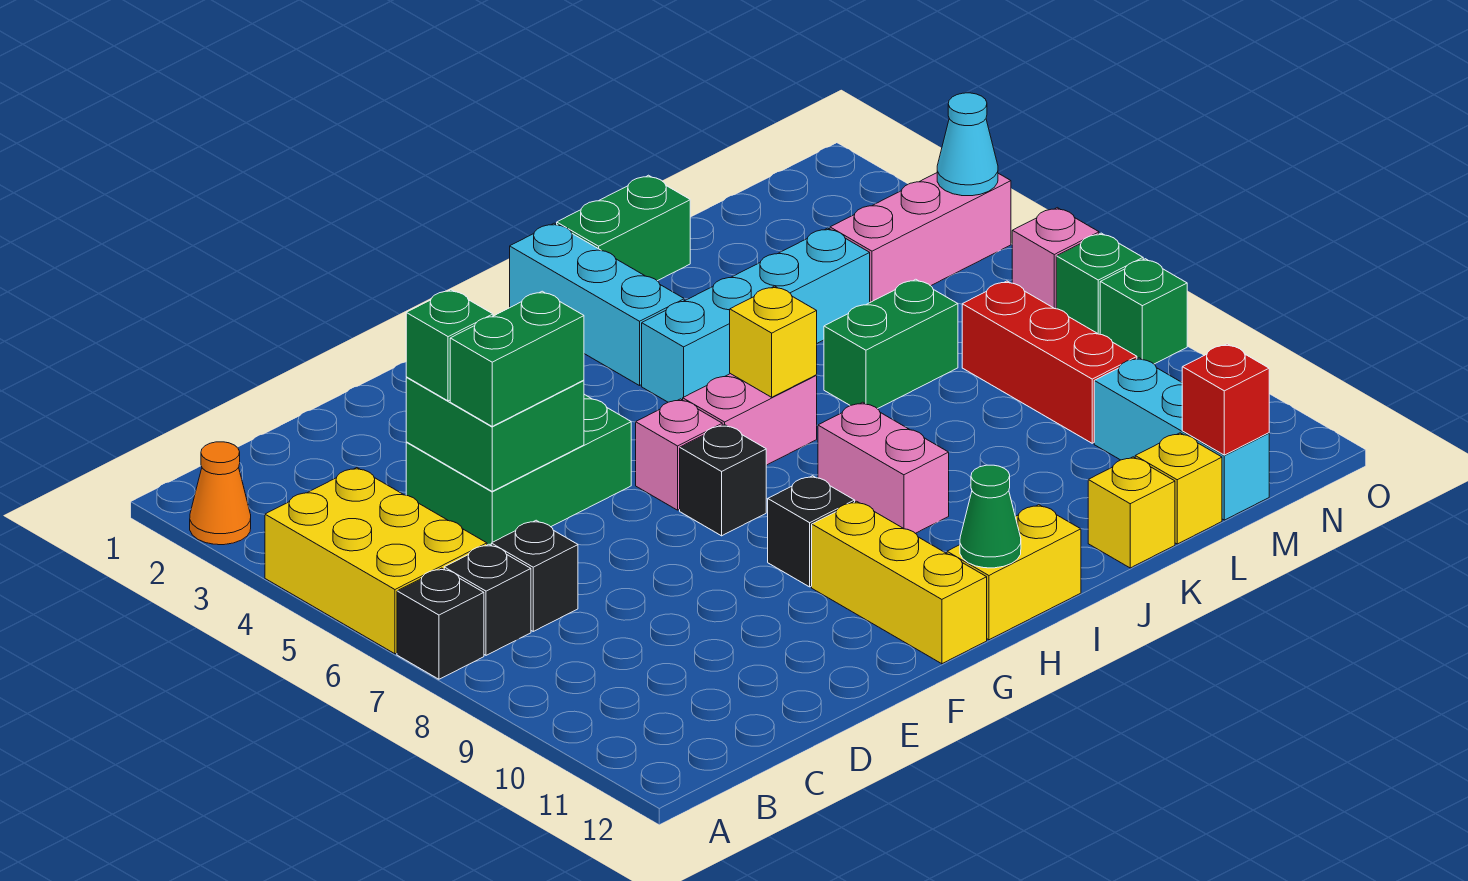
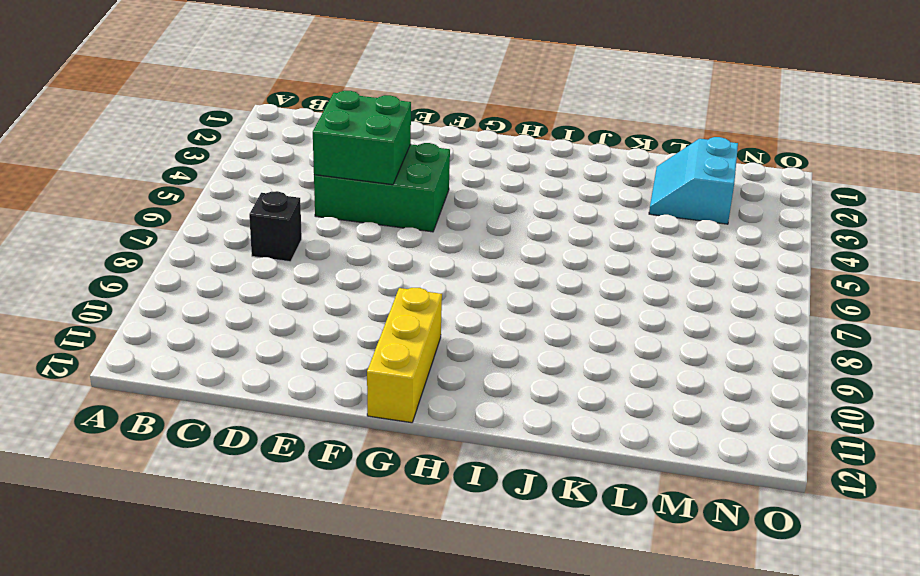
cyan slope L2:M3 level 1 top M -> none
none -> orange cone A2 level 1
none -> yellow brick A4:B6 level 1
none -> black brick A7 level 1
none -> black brick B7 level 1

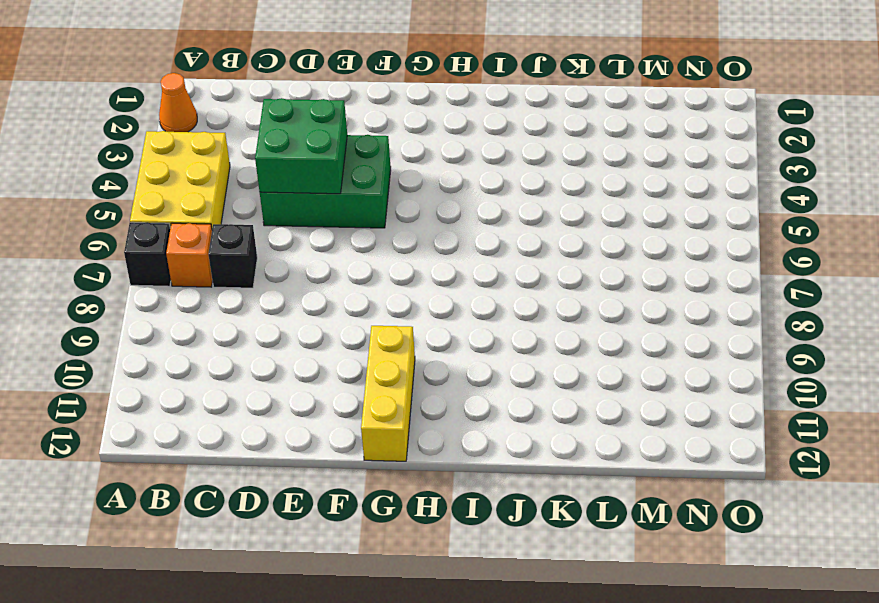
orange brick B7 level 1 -> black brick B7 level 1
none -> pink brick G6 level 1
none -> black brick G7 level 1
none -> black brick G9 level 1
none -> pink brick H6:I6 level 1

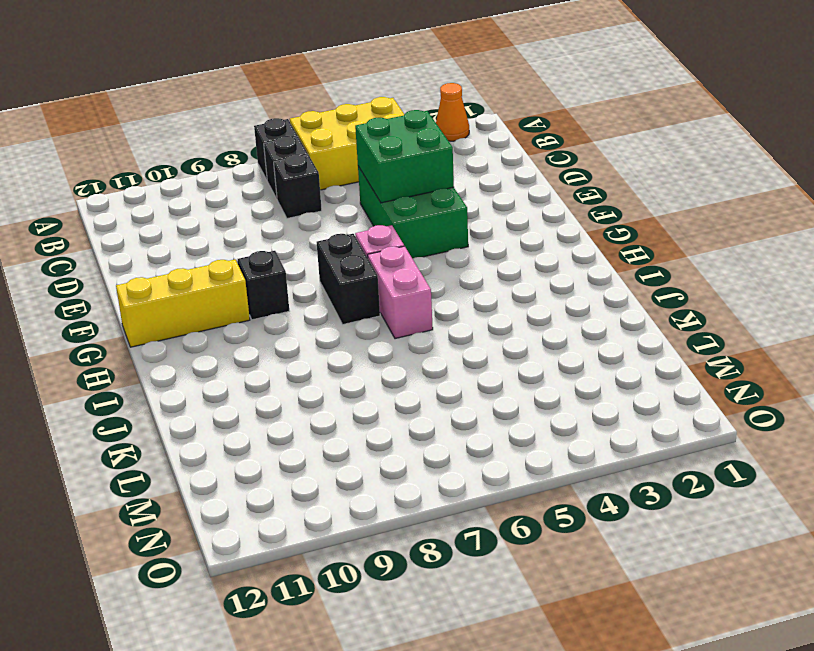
black brick G7:H7 level 1 -> black brick G7 level 1
none -> yellow brick H12:I12 level 1
none -> cyan brick I1:I3 level 1
none -> cyan brick I4:L4 level 1
none -> pink brick I8:I9 level 1

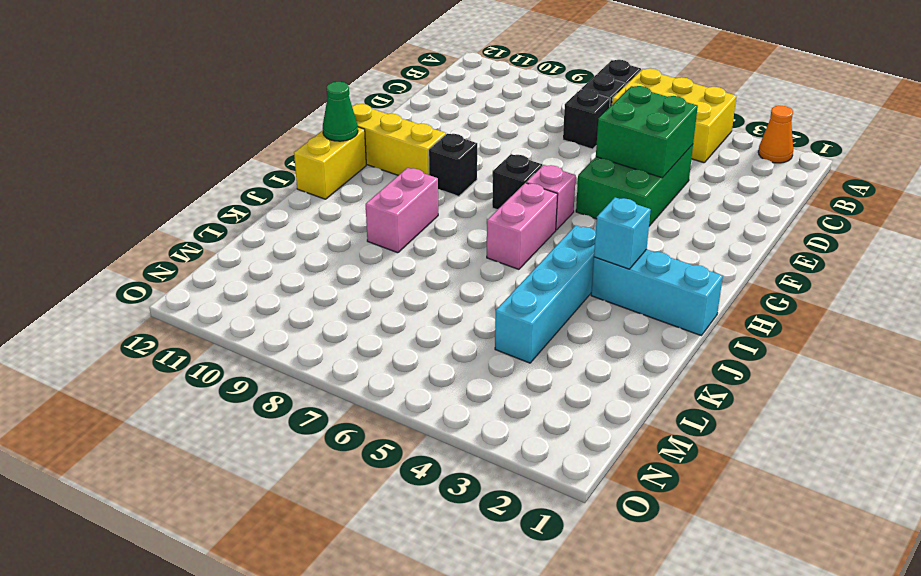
cyan brick I3 level 2 -> none
pink brick I9:J9 level 1 -> pink brick I8:I9 level 1
none -> green brick J1:K1 level 1
none -> green brick K6:L6 level 1
none -> yellow brick K12 level 1
none -> yellow brick L12 level 1

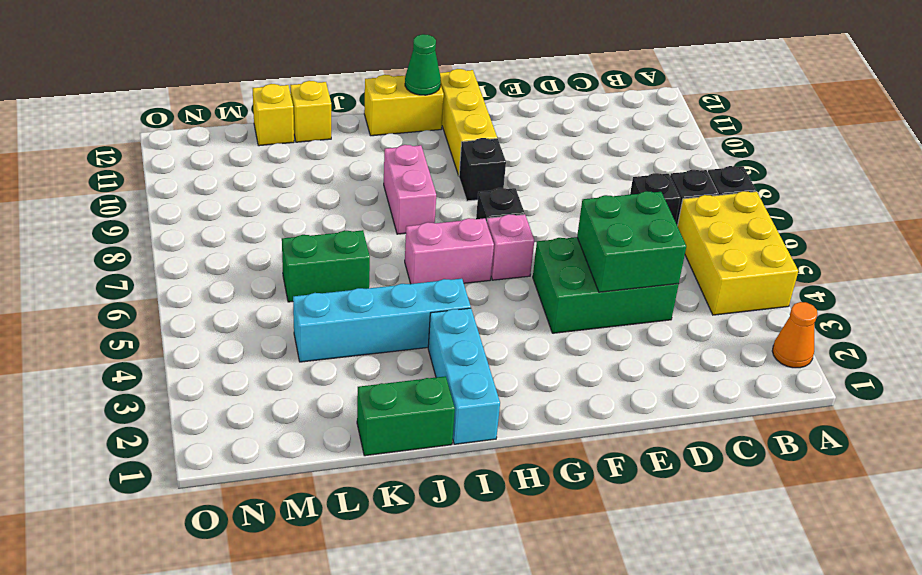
none -> pink brick M4:O4 level 1
none -> red brick M7:M9 level 1
none -> cyan brick M10:M12 level 1
none -> pink brick O6 level 1

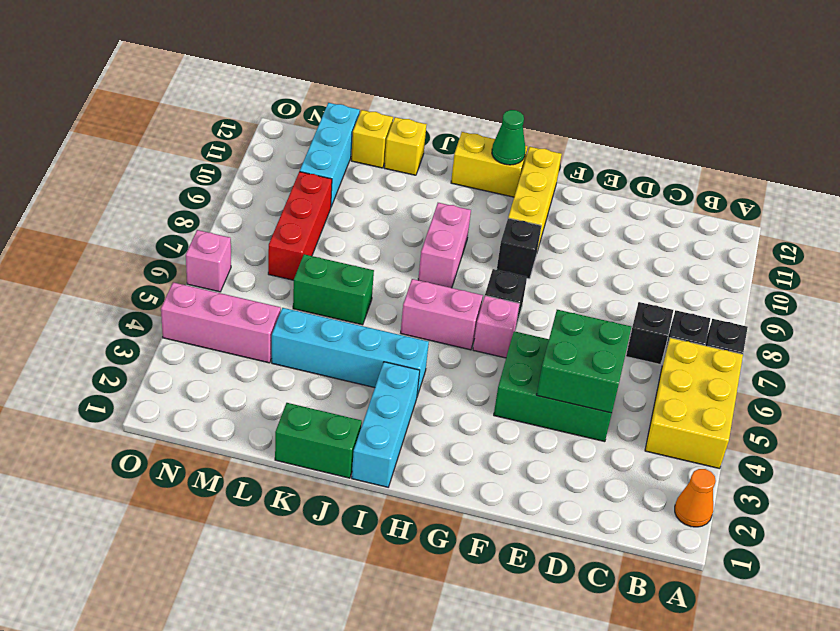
none -> green brick O7 level 1
none -> green brick O8 level 1
none -> yellow brick I6 level 2
none -> red brick M12 level 2

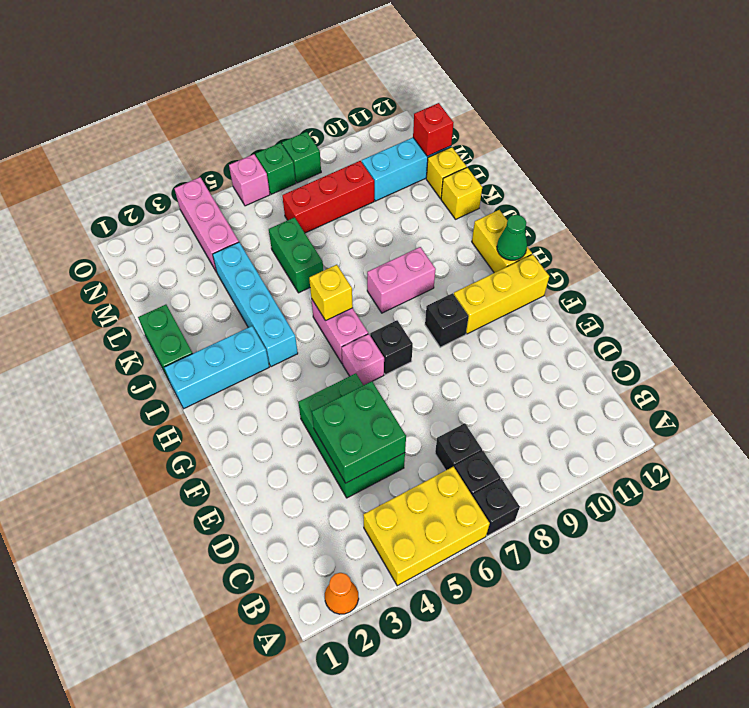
none -> cyan cone O4 level 2
none -> green brick D4 level 3
none -> green brick D5:E5 level 3

